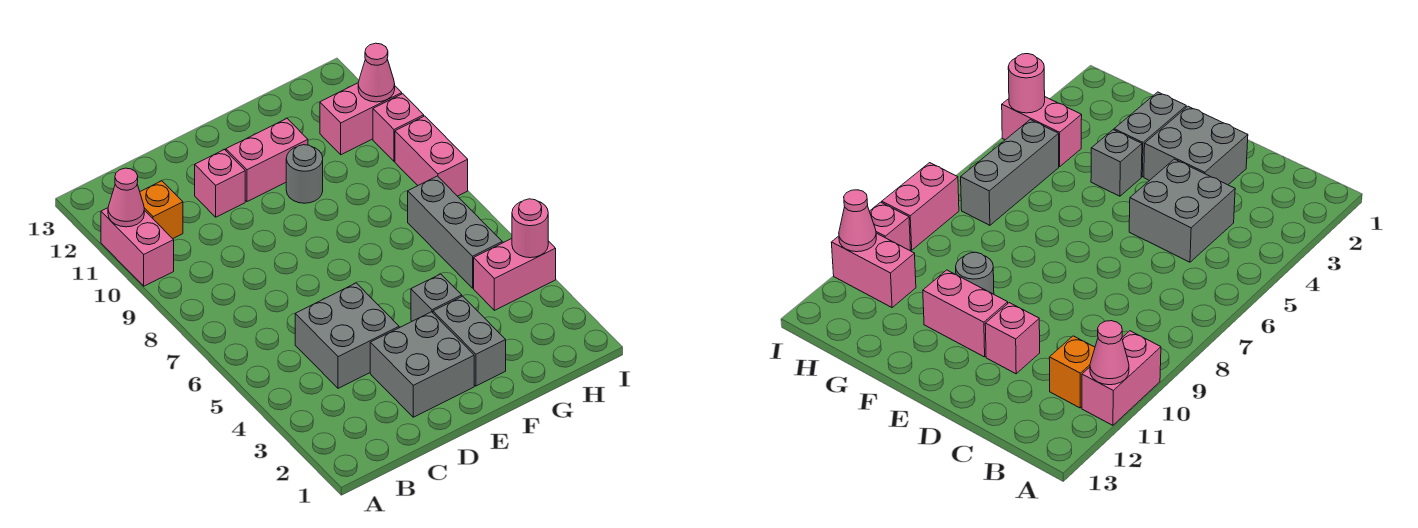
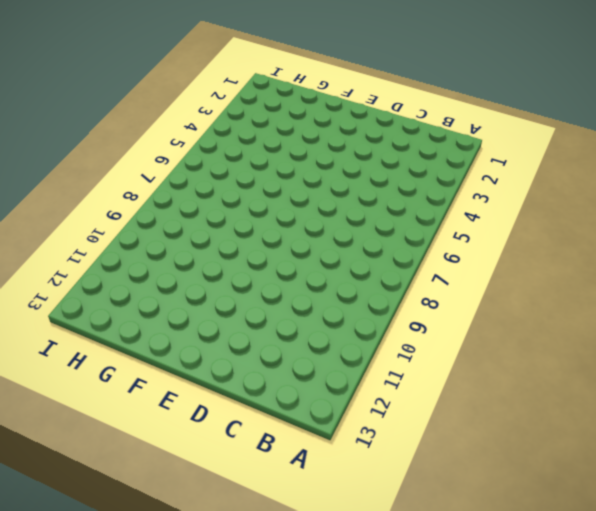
none -> pink brick A10:A11 level 1
none -> orange brick B11 level 1
none -> grey brick C4:D5 level 1

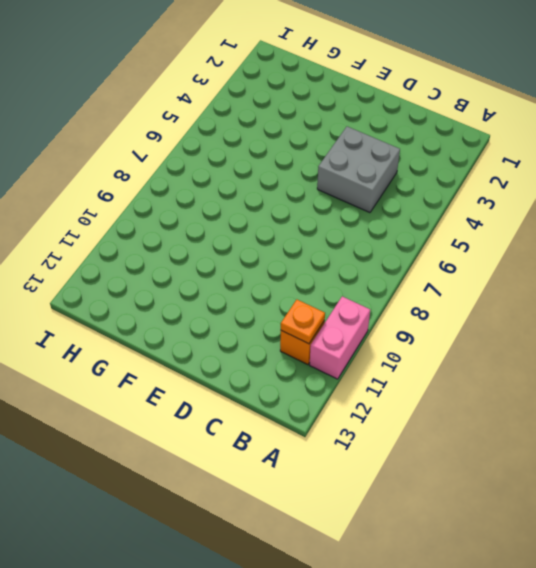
orange plate B11 level 2 -> none
none -> grey brick D2:E3 level 1
none -> pink brick D11 level 1
none -> pink brick E11:F11 level 1

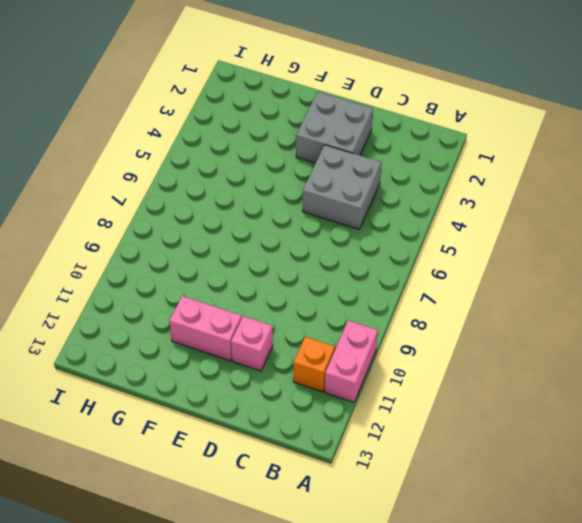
none -> grey brick F2:F3 level 1
none -> grey brick F4 level 1
none -> grey round brick F10 level 1

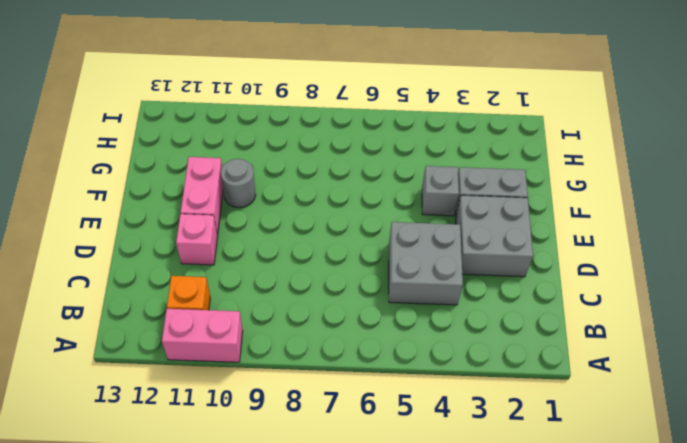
none -> pink brick H4:I4 level 1
none -> grey brick H5:H7 level 1
none -> pink brick H11:I11 level 1

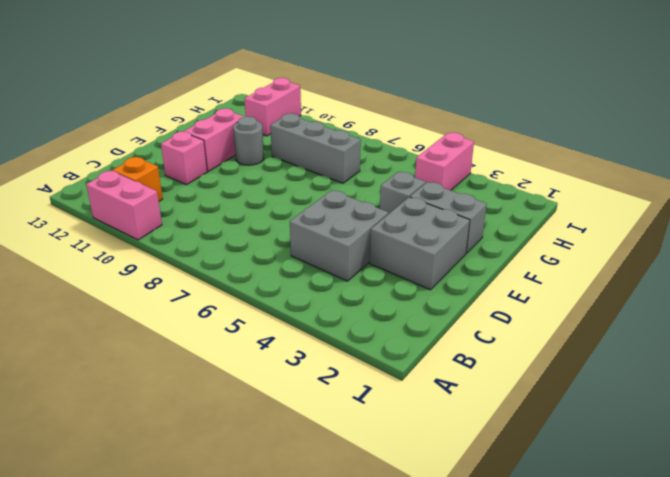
grey brick G7:G9 level 1 -> grey brick H5:H7 level 1
none -> pink brick I8:I9 level 1
none -> pink brick I10 level 1
none -> pink cone A11 level 2

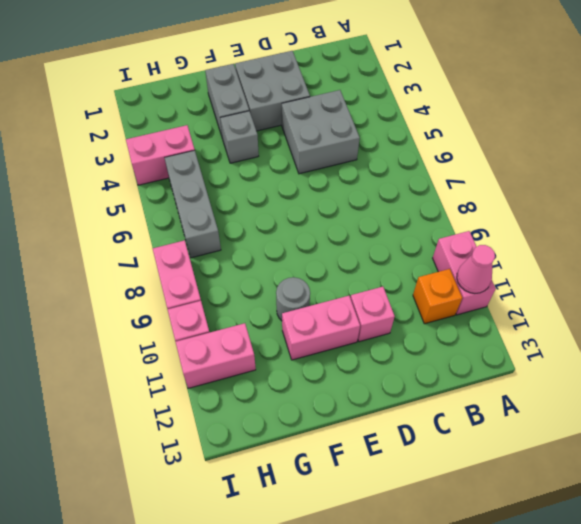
none -> pink round brick I4 level 2
none -> pink cone I11 level 2

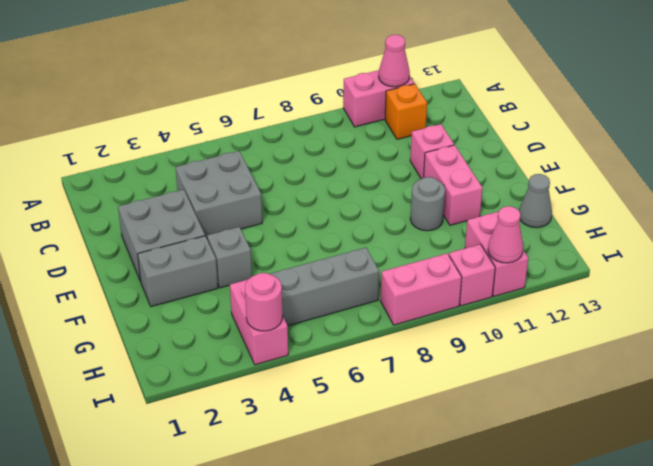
grey cone G13 level 1 -> none

